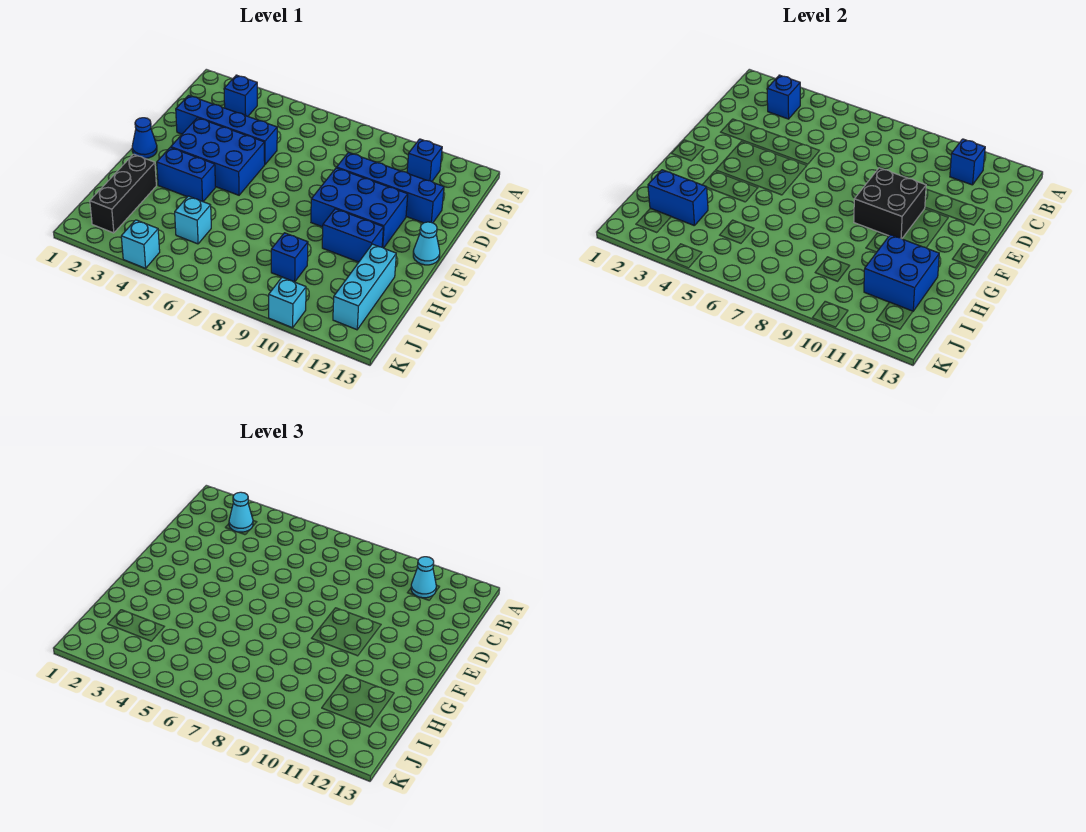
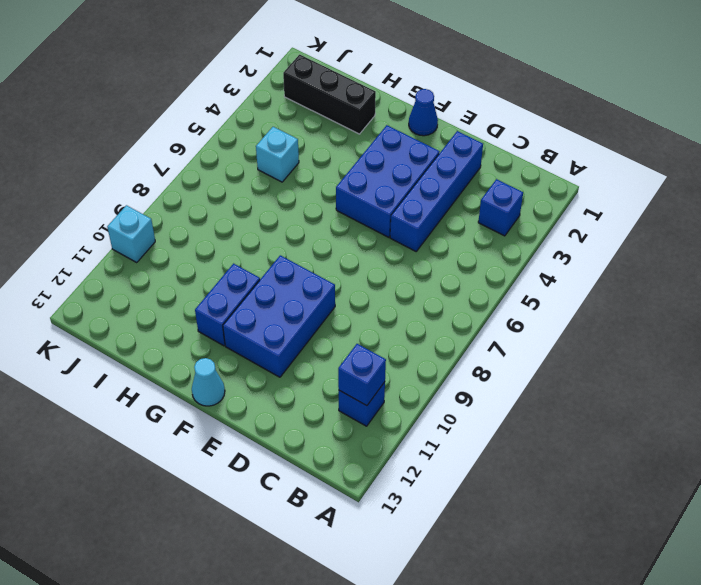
none -> blue brick D9:D12 level 1
none -> blue brick G3:G4 level 1
none -> cyan brick H12:J12 level 1

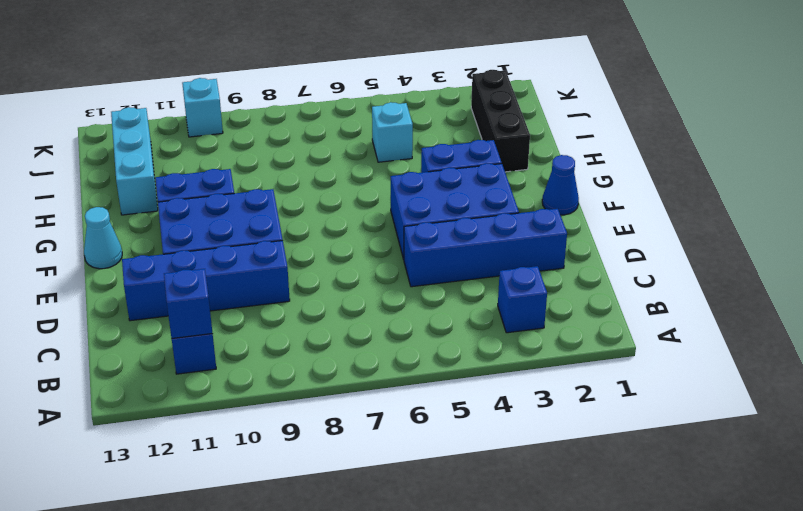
none -> blue brick I9 level 1
none -> cyan brick K4 level 1
none -> blue brick B3 level 2

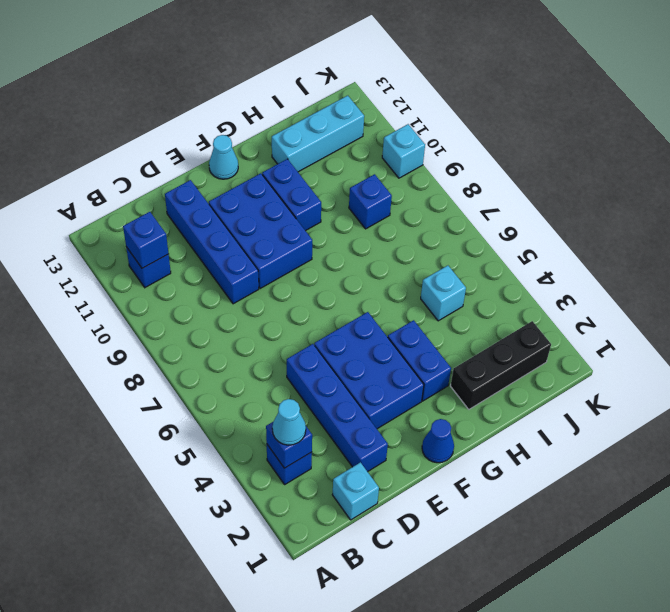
cyan brick C1 level 1 -> cyan brick K4 level 1
none -> black brick E9:F10 level 2
none -> blue brick H11:I12 level 2
none -> blue brick I2:I3 level 2

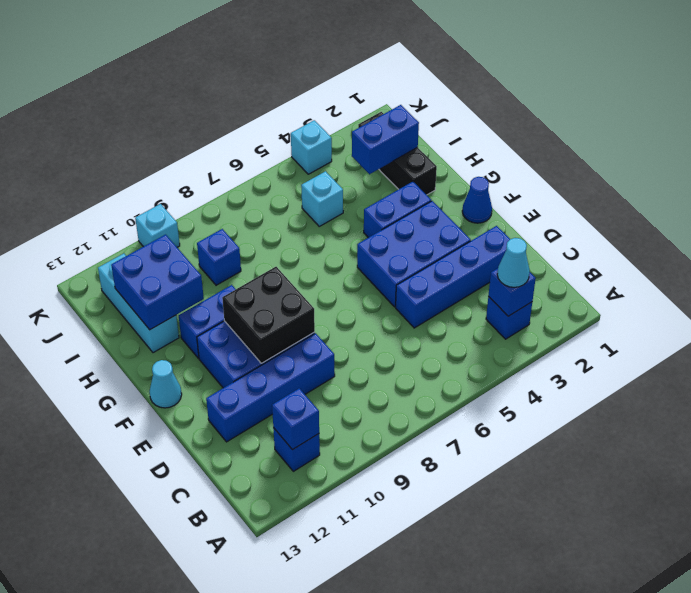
none -> cyan cone B11 level 3

